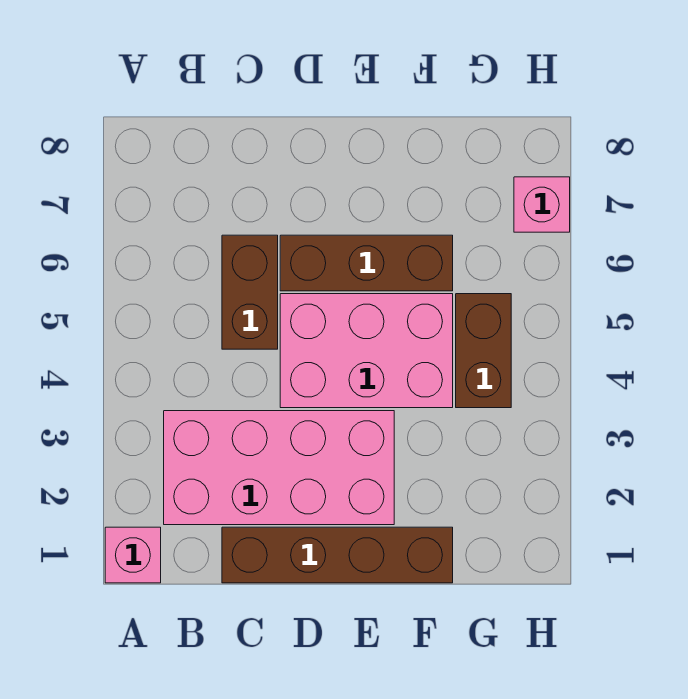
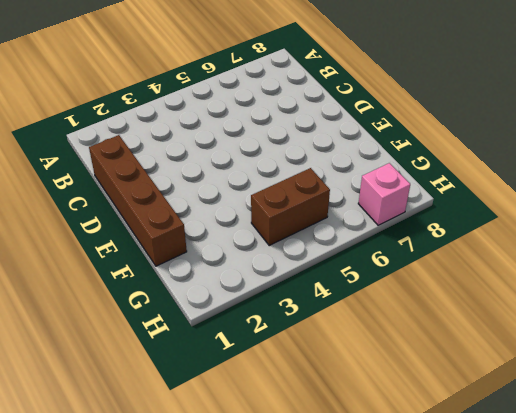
none -> pink brick A1 level 1
none -> pink brick B2:E3 level 1

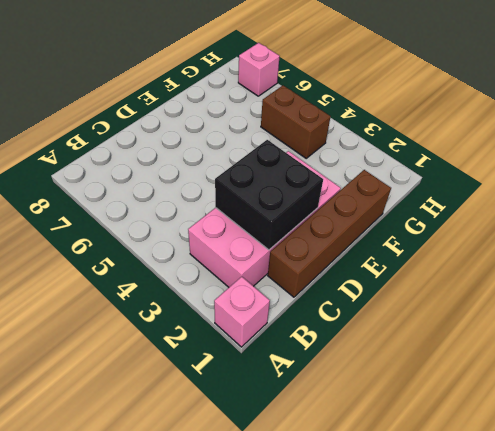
black brick C2:D3 level 2 -> none
none -> brown brick C5:C6 level 1
none -> pink brick D4:F5 level 1

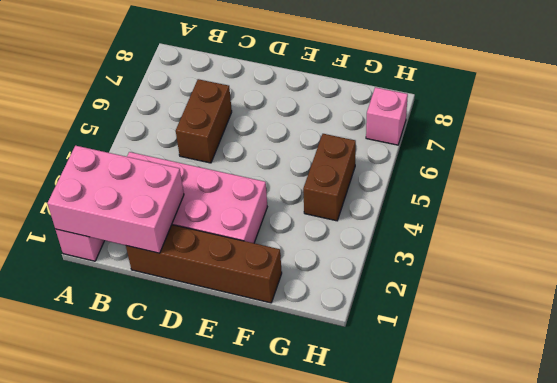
pink brick A1:C2 level 2 -> pink brick D4:F5 level 1
none -> brown brick D6:F6 level 1

